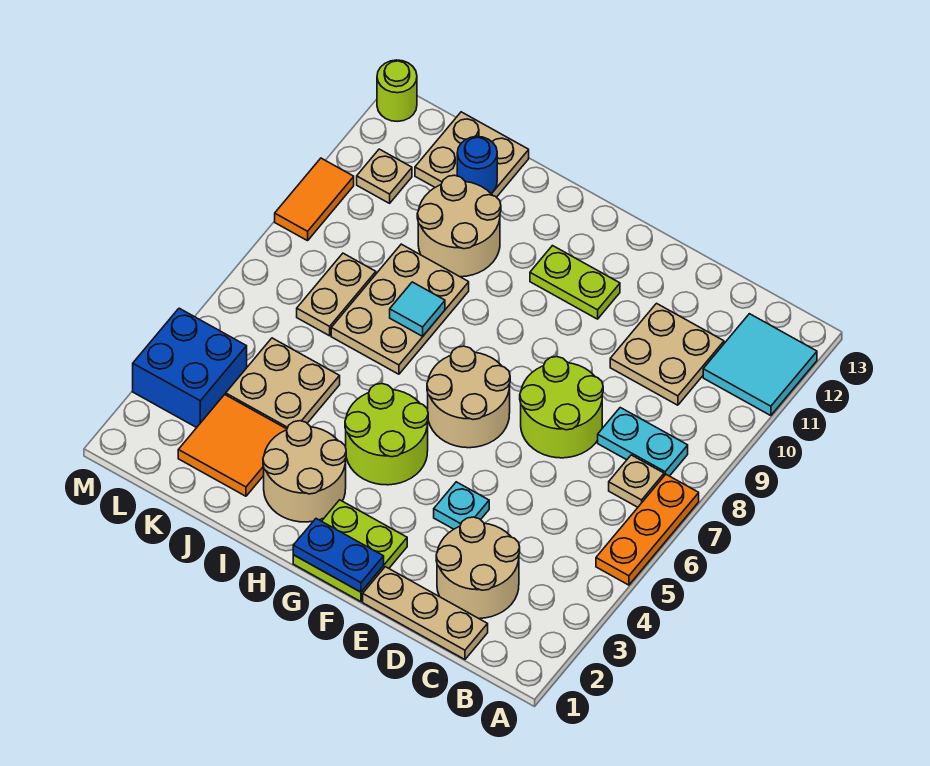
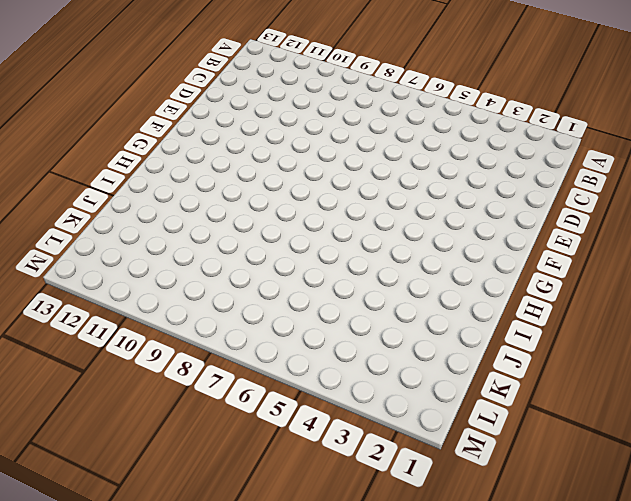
none -> orange plate A5:A7 level 1
none -> cyan tile A11:B12 level 1
none -> tan plate B7 level 1

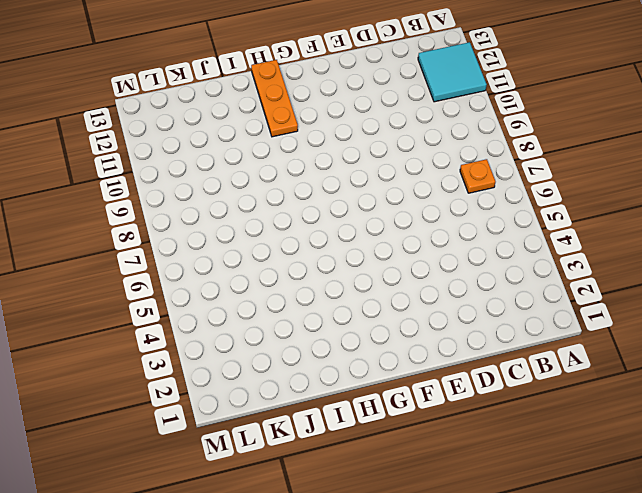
orange plate B7 level 1 -> tan plate B7 level 1
orange plate H11:H13 level 1 -> orange plate A5:A7 level 1
none -> cyan plate B8:C8 level 1
none -> tan plate C1:E1 level 1
none -> tan round brick C2:D3 level 1

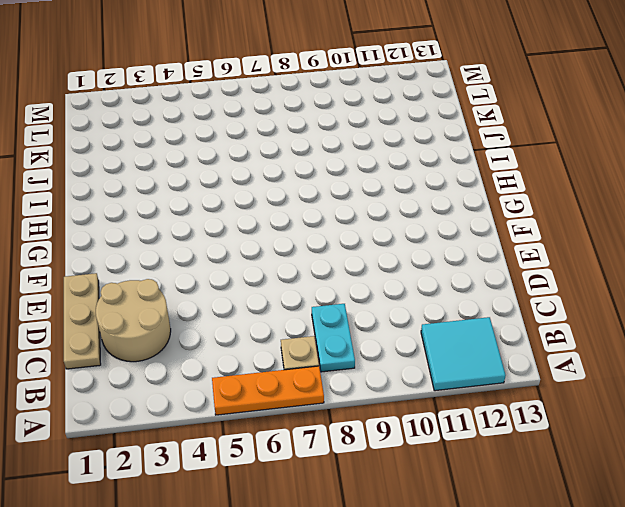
none -> tan plate C10:D11 level 1
none -> lime round brick D7:E8 level 1
none -> cyan plate E4 level 1

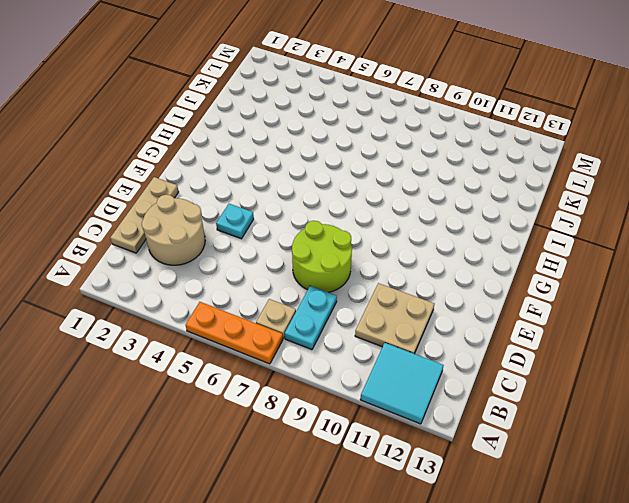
none -> lime plate F1:G2 level 1
none -> tan round brick F6:G7 level 1
none -> lime plate F11:G11 level 1

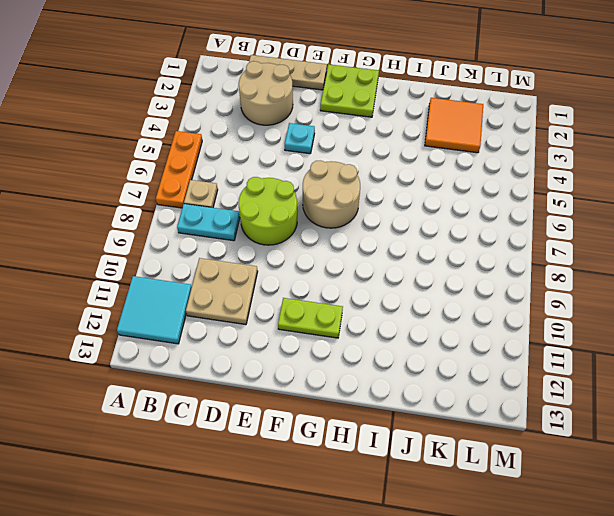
none -> lime round brick G4:H5 level 1
none -> tan round brick H2:I3 level 1
none -> tan plate I7:J9 level 1

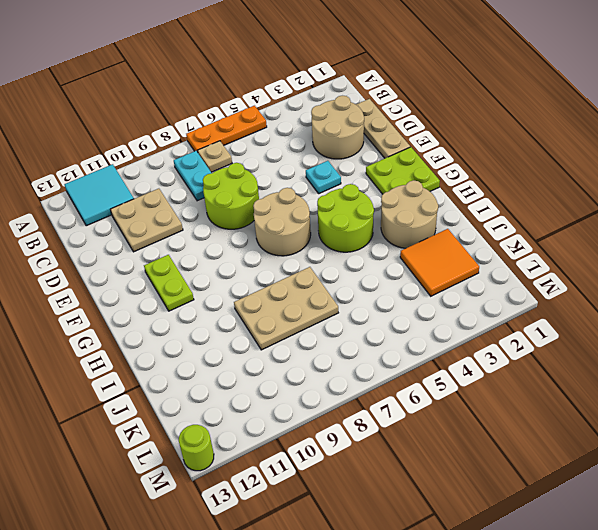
none -> tan round brick I10:J11 level 1
none -> tan plate J4:K5 level 1
none -> tan plate J12:K13 level 1

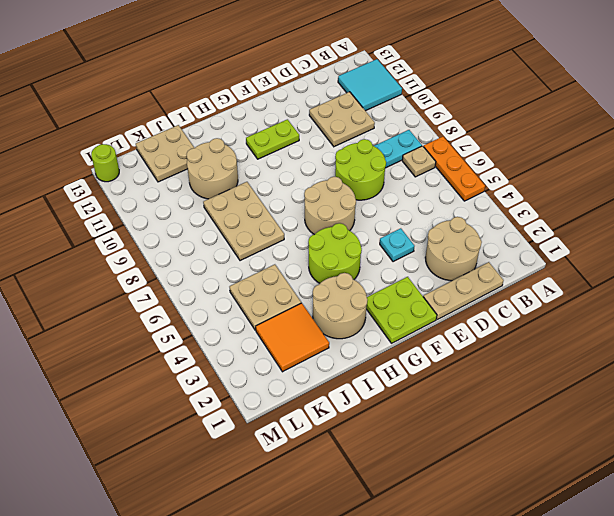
none -> tan plate K7:K8 level 1
none -> blue brick L3:M4 level 1
none -> tan plate L11 level 1

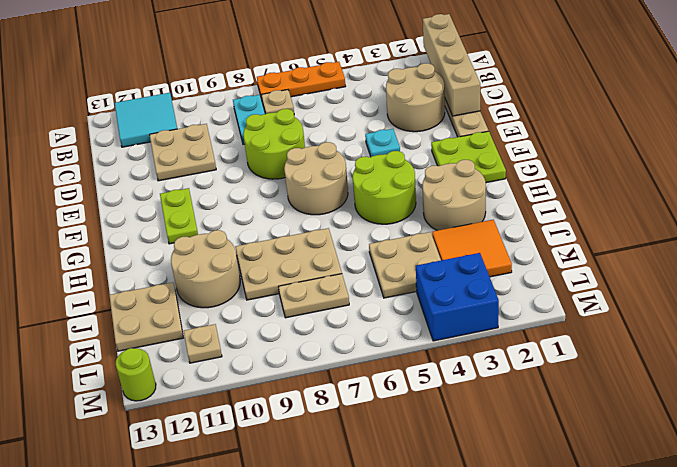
tan brick A1:D1 level 2 -> none
none -> orange tile M9:M10 level 1
none -> blue plate F1:G1 level 2
none -> cyan tile I8 level 2

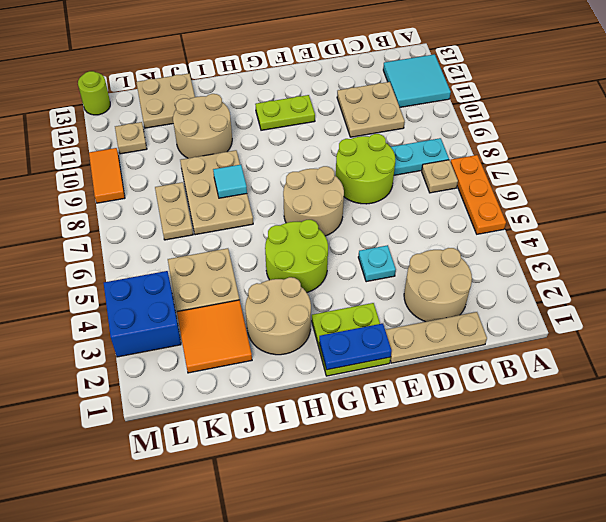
none -> blue round brick J12 level 2

